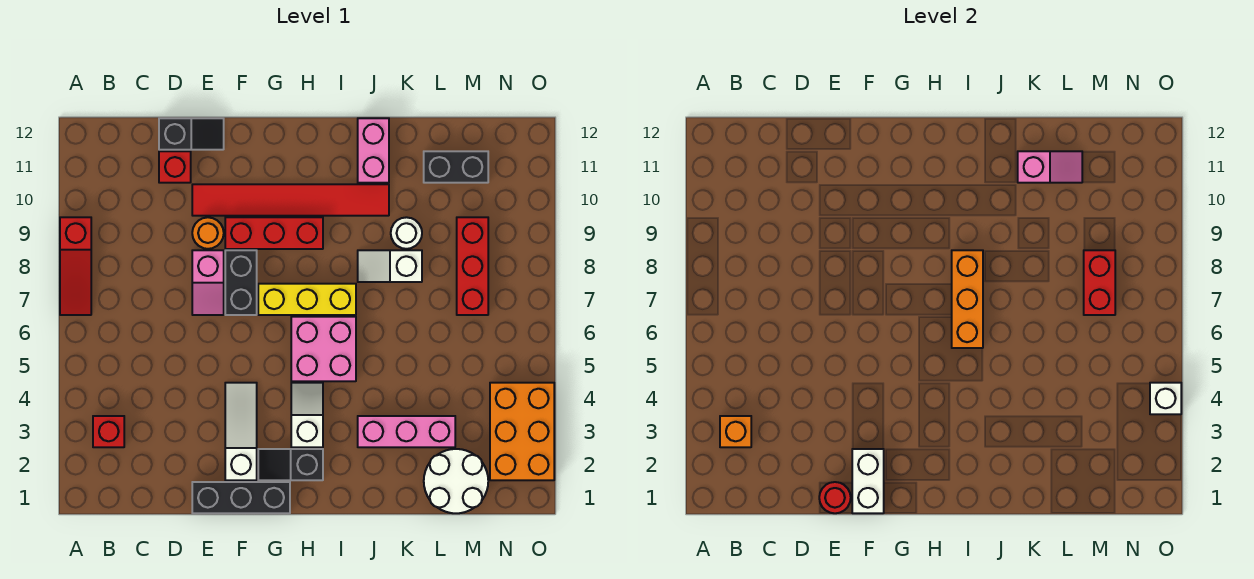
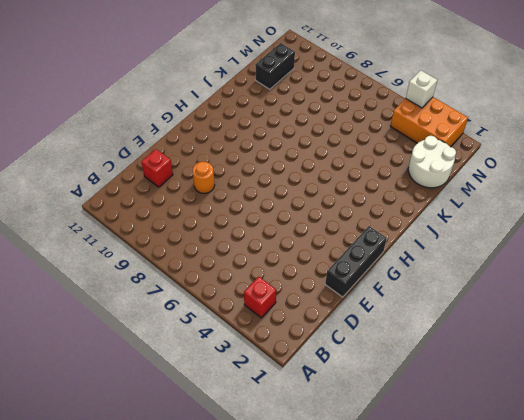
none -> red slope A7:A9 level 1 top 9
none -> black slope D12:E12 level 1 top D
none -> pink slope E7:E8 level 1 top 8
none -> red tile E10:J10 level 1

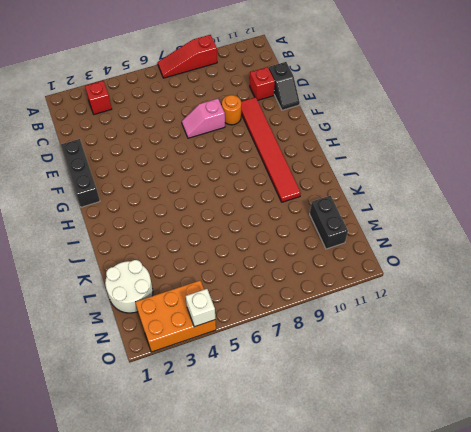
none -> white slope F2:F4 level 1 top 2
none -> black brick F7:F8 level 1
none -> red brick F9:H9 level 1
none -> black slope G2:H2 level 1 top H

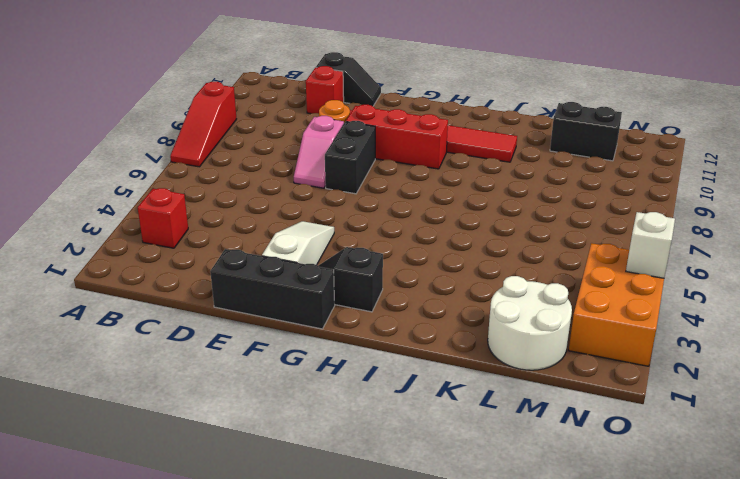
none -> yellow brick G7:I7 level 1
none -> white slope H3:H4 level 1 top 3
none -> pink brick H5:I6 level 1
none -> pink brick J3:L3 level 1

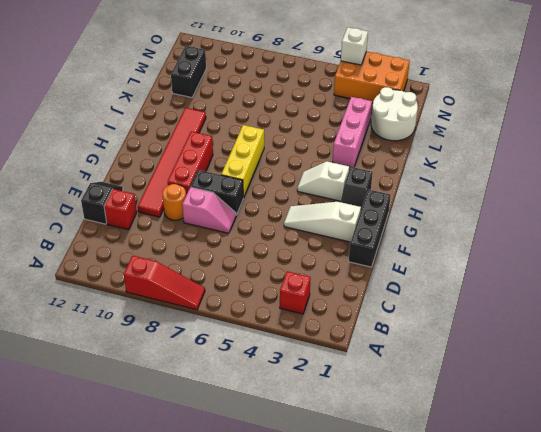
none -> pink brick H5:I6 level 1
none -> white slope J8:K8 level 1 top K
none -> pink brick J11:J12 level 1
none -> white round brick K9 level 1

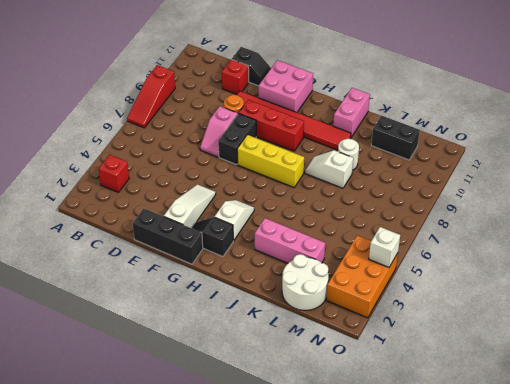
pink brick F11:G12 level 1 -> pink brick H5:I6 level 1
none -> red brick M7:M9 level 1
none -> orange brick B3 level 2
none -> red round brick E1 level 2
none -> white brick F1:F2 level 2

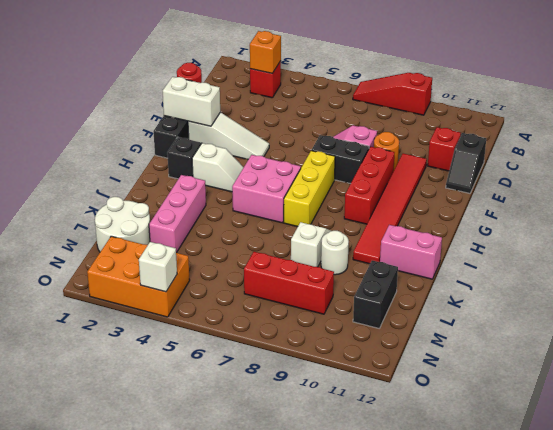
none -> orange brick I6:I8 level 2
none -> pink slope K11:L11 level 2 top K
none -> red brick M7:M8 level 2

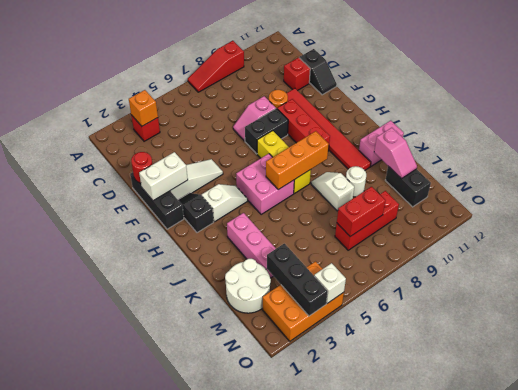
black brick M3:O3 level 2 -> none

